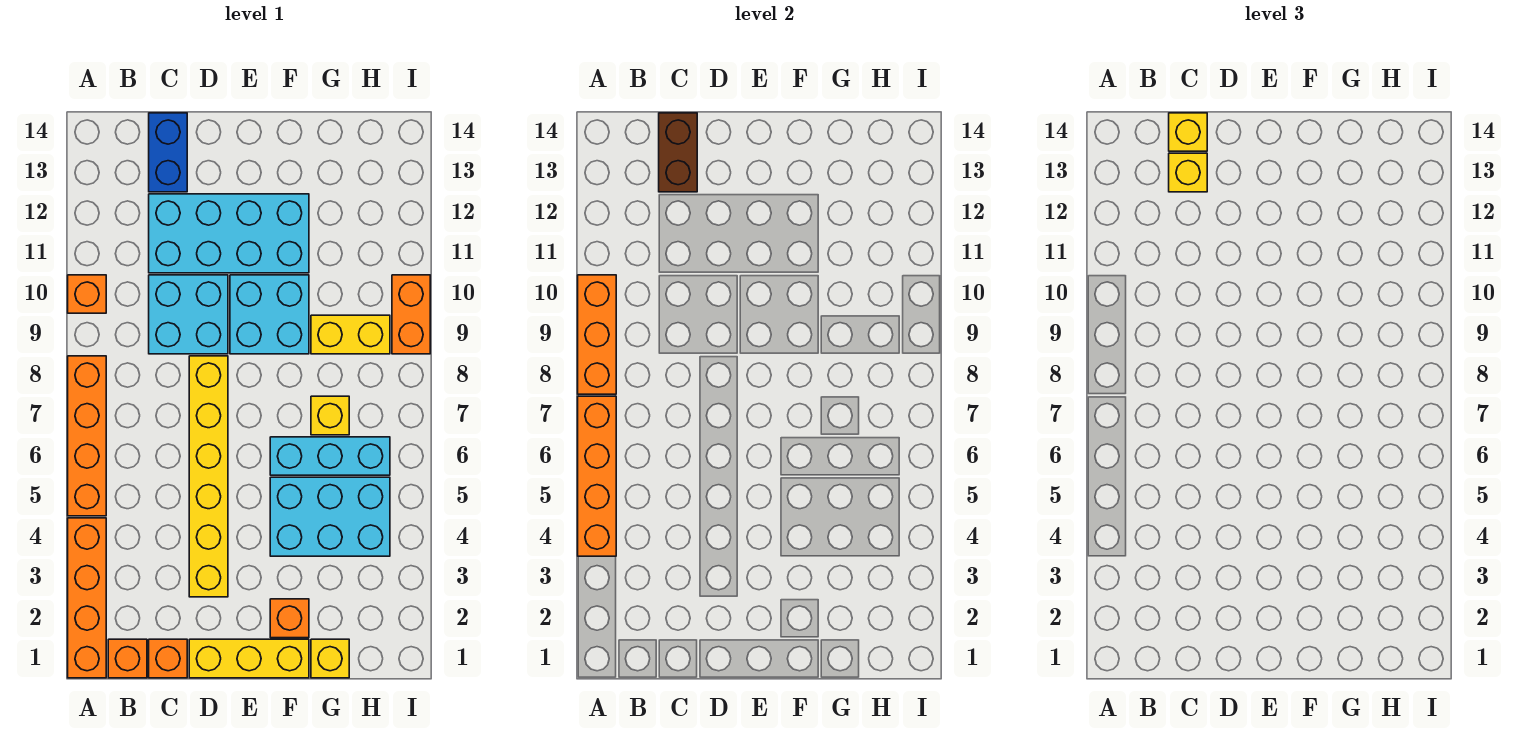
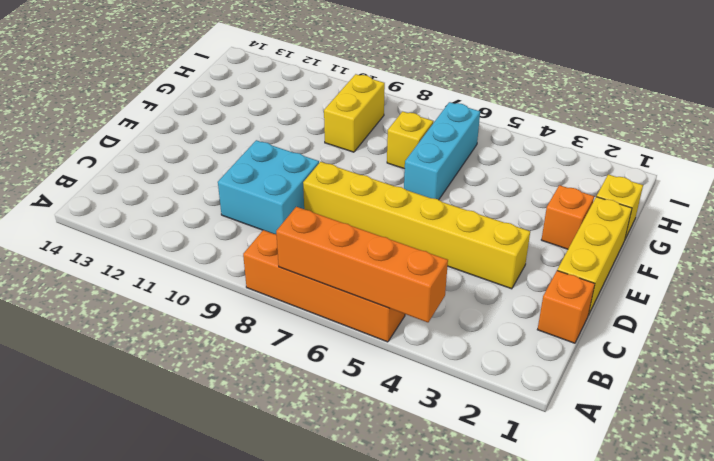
none -> orange brick A1:A4 level 1
none -> orange brick A10 level 1
none -> orange brick B1 level 1

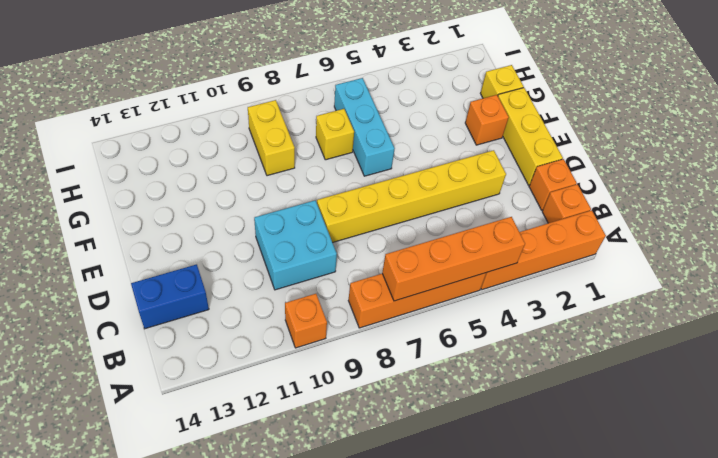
none -> cyan brick C11:F12 level 1
none -> cyan brick E9:F10 level 1
none -> cyan brick F4:H5 level 1

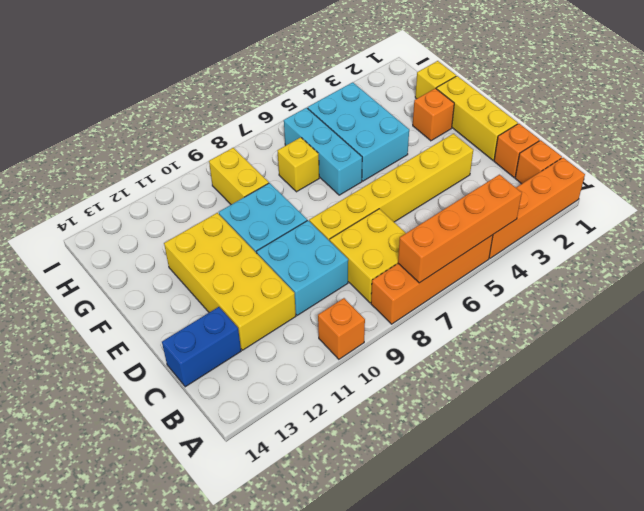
yellow brick B7:C8 level 1 -> none
yellow brick C11:F12 level 1 -> cyan brick C11:F12 level 1
none -> orange brick I9:I10 level 1
none -> orange brick A8:A10 level 2
none -> brown brick C13:C14 level 2

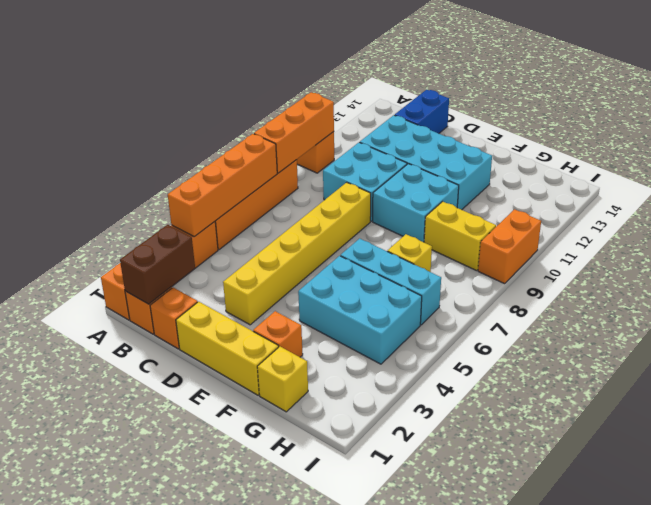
brown brick B1:B2 level 2 -> brown brick C13:C14 level 2
none -> yellow brick C13 level 3
none -> yellow brick C14 level 3

